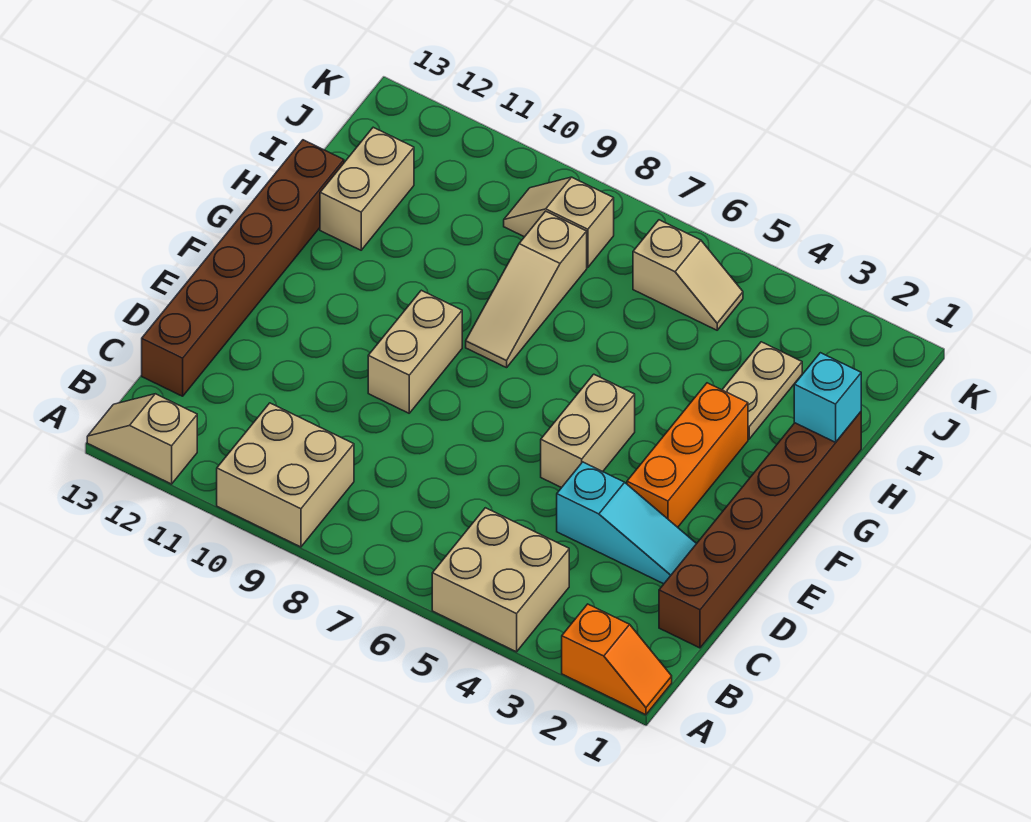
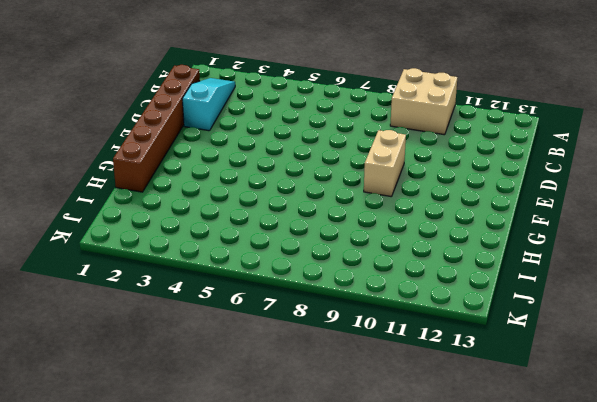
cyan slope B2:D2 level 1 top D -> cyan slope D2:D4 level 1 top 4
none -> orange slope A1:A2 level 1 top 2
none -> tan brick A4:B5 level 1
none -> tan slope A12:A13 level 1 top 12

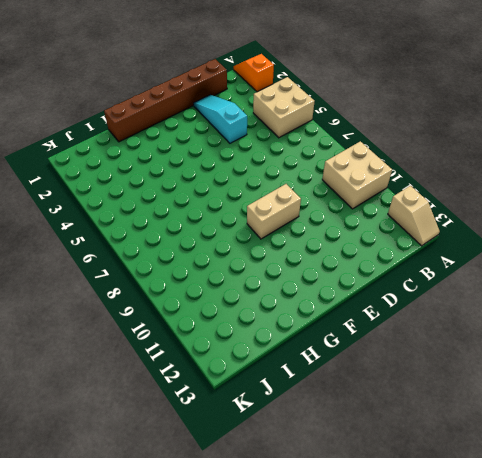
none -> brown brick C13:H13 level 1
none -> orange brick E3:G3 level 1
none -> tan brick E5:F5 level 1

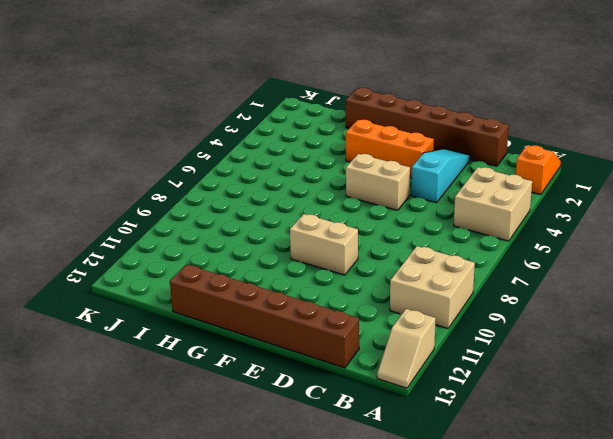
none -> tan slope G8:I8 level 1 top I
none -> tan plate H3:I3 level 1
none -> tan brick H12:I12 level 1

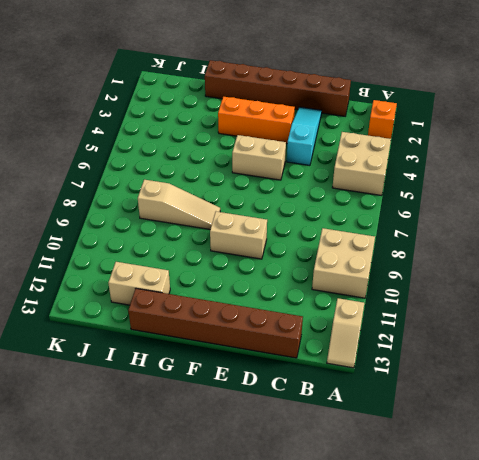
none -> tan plate H3:I3 level 1
none -> tan slope J5:J6 level 1 top 6
none -> tan slope J8:J9 level 1 top 8

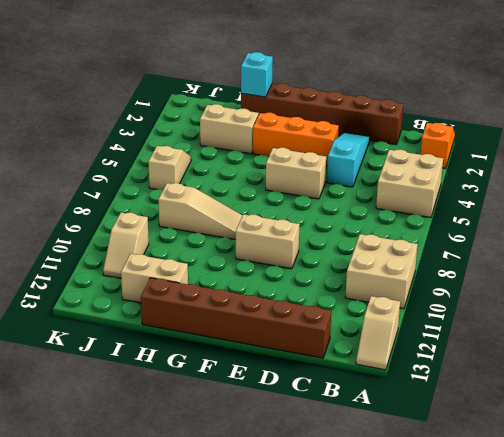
tan brick H3:I3 level 1 -> tan plate H3:I3 level 1
tan slope J10:J11 level 1 top 10 -> tan slope J8:J9 level 1 top 8

